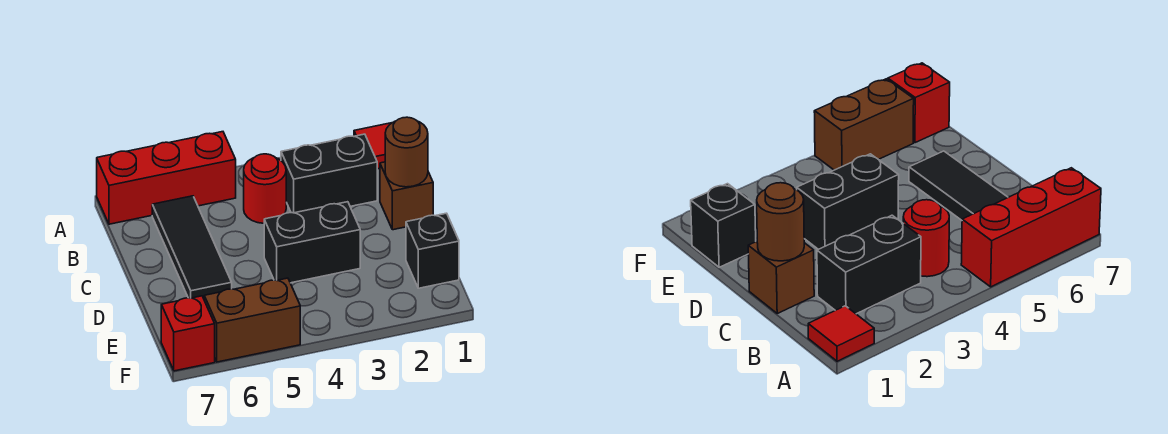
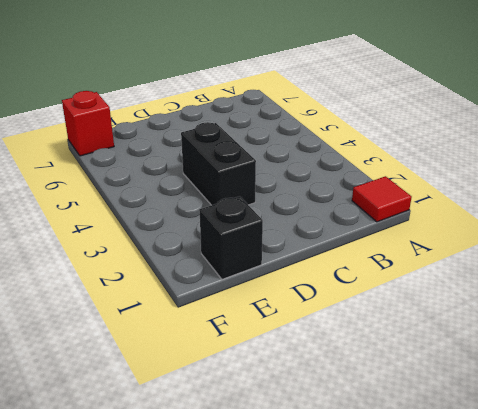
none -> red brick A5:A7 level 1
none -> black brick B2:B3 level 1

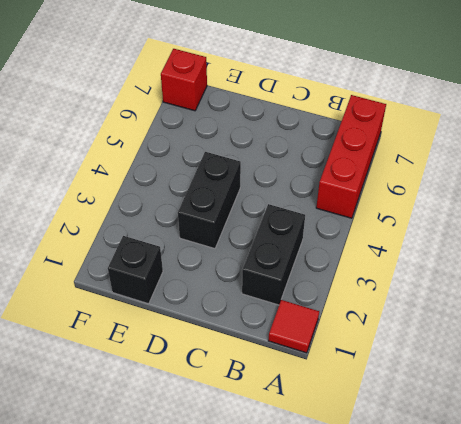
none -> red round brick B4 level 1
none -> black tile B6:D6 level 1

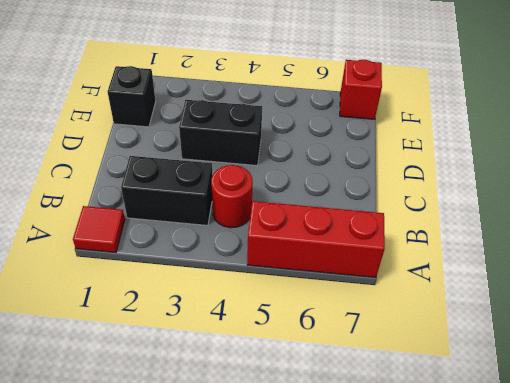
none -> black tile B6:D6 level 1
none -> brown brick C1 level 1

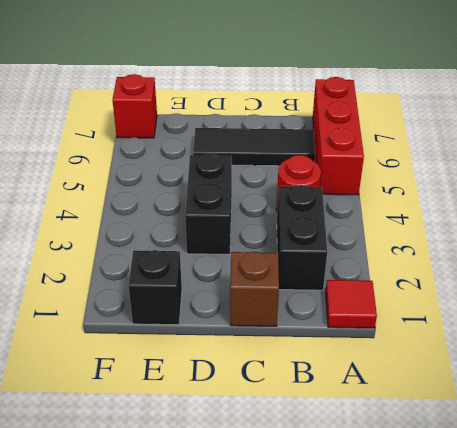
none -> brown brick F5:F6 level 1
none -> brown round brick C1 level 2

